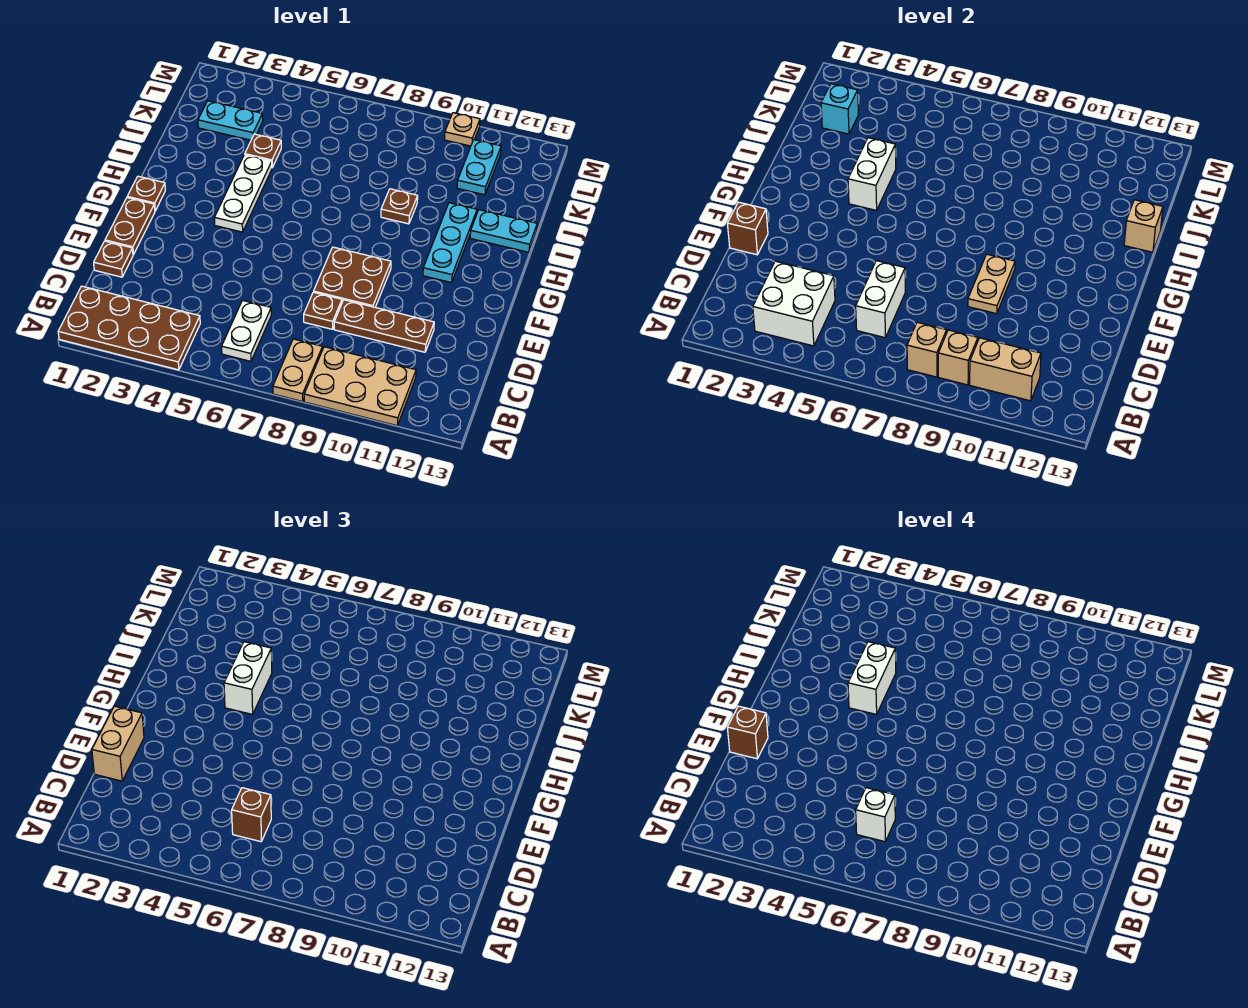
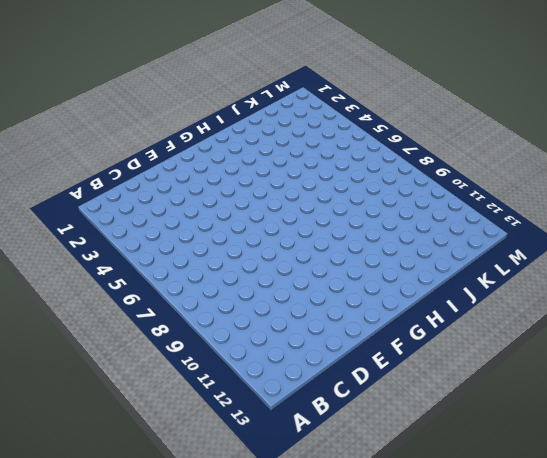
none -> brown plate A1:B4 level 1
none -> tan plate A8:B8 level 1
none -> tan plate A9:B11 level 1
none -> white plate B6:C6 level 1

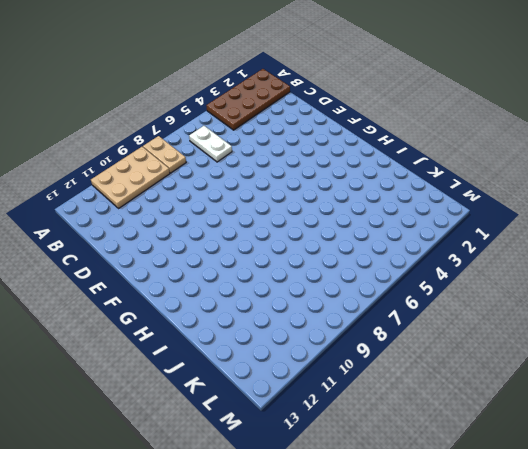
none -> brown plate D1 level 1
none -> brown plate D8 level 1
none -> brown plate D9:D11 level 1
none -> brown plate E1:F1 level 1

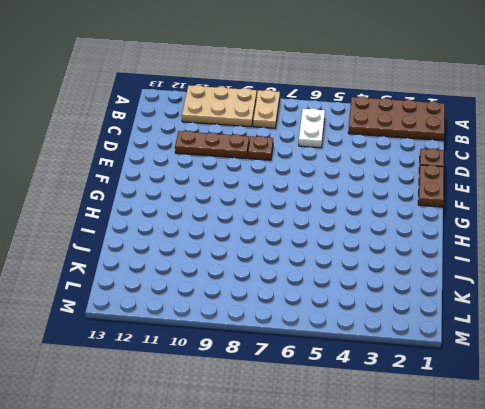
none -> brown plate E8:F9 level 1
none -> brown plate G1 level 1
none -> white plate G4:I4 level 1
none -> cyan plate G11:I11 level 1

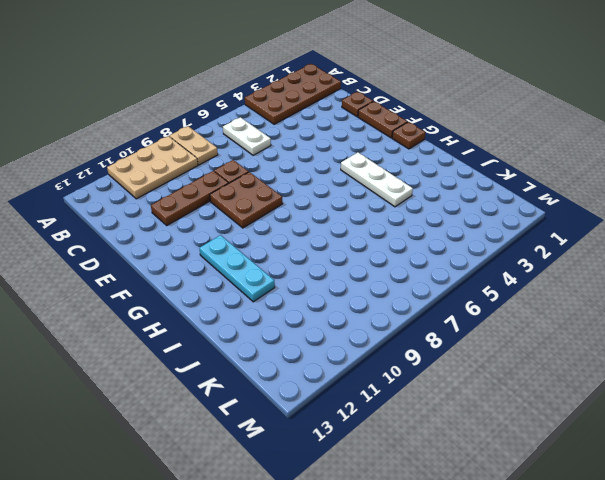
none -> brown plate I9 level 1
none -> cyan plate I12:I13 level 1
none -> brown plate J4 level 1
none -> cyan plate K2:K3 level 1

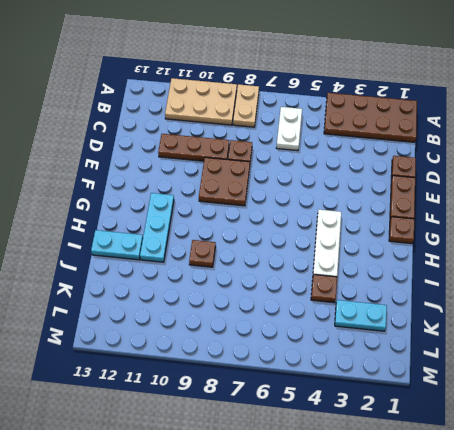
none -> cyan plate K11:L11 level 1
none -> tan plate M10 level 1
none -> white brick B3:C4 level 2
none -> tan brick B8 level 2

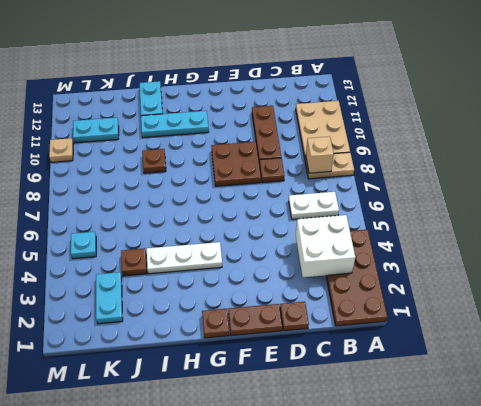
cyan plate L5 level 1 -> none
none -> tan brick B9 level 2
none -> tan brick B10:B11 level 2
none -> white brick C6:D6 level 2
none -> brown brick E1 level 2

